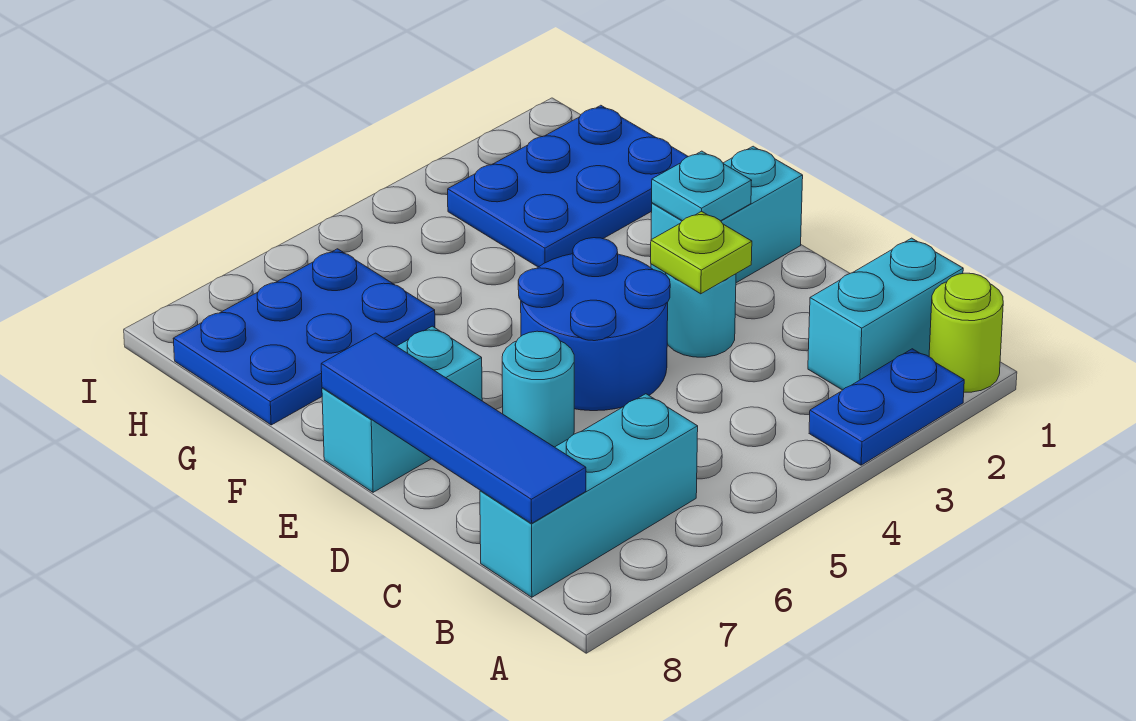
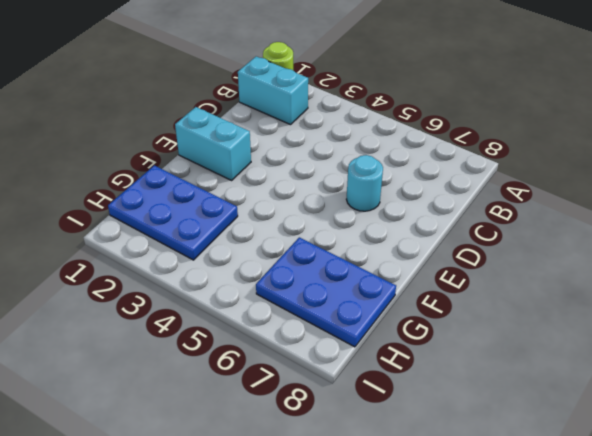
none -> blue plate A2:A3 level 1
none -> cyan brick B6:B8 level 1
none -> cyan round brick D3 level 1

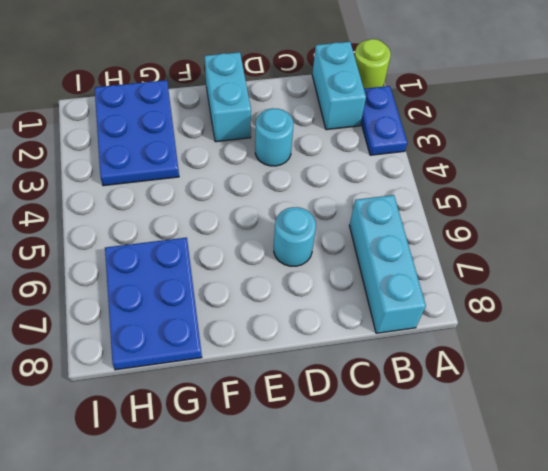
none -> blue round brick D4:E5 level 1
none -> cyan brick E7:E8 level 1
none -> blue tile B8:E8 level 2

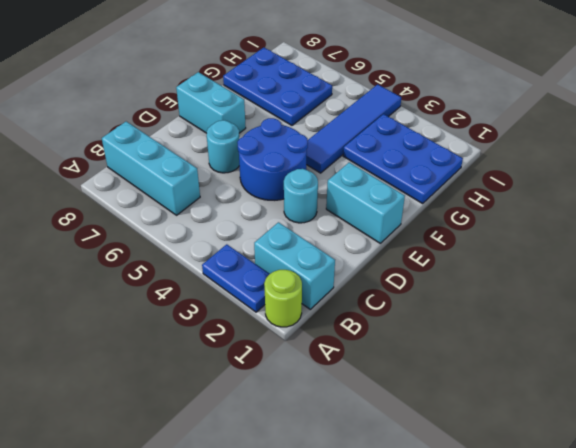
blue tile F4:I4 level 1 -> blue tile B8:E8 level 2
none -> lime plate D3 level 2
none -> cyan plate E2 level 2

